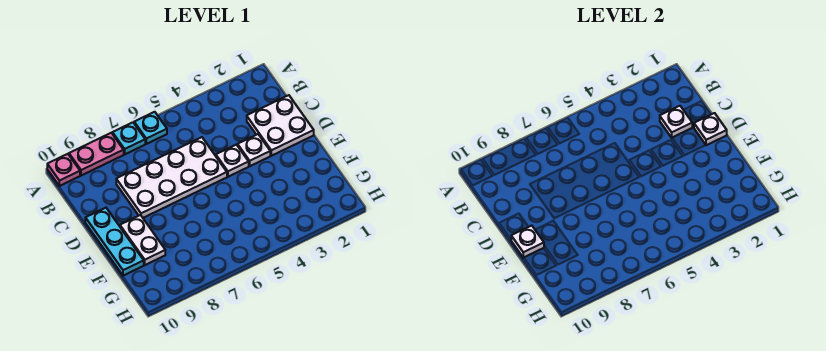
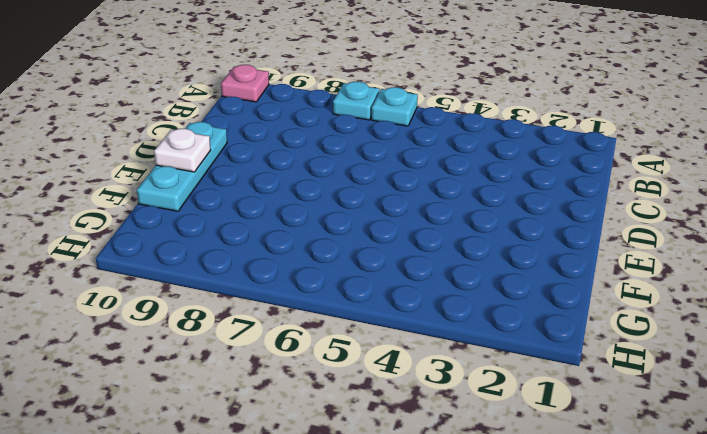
none -> pink plate A8:A9 level 1
none -> white plate C1:D2 level 1
none -> white plate C5:D8 level 1

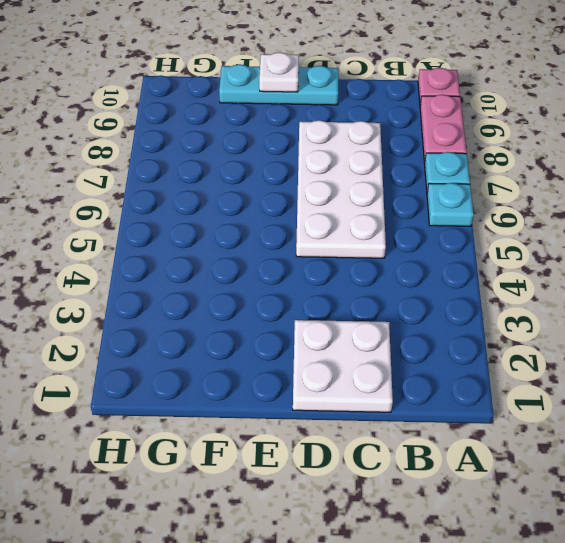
none -> white plate D3 level 1
none -> white plate D4 level 1
none -> white plate E9:F9 level 1

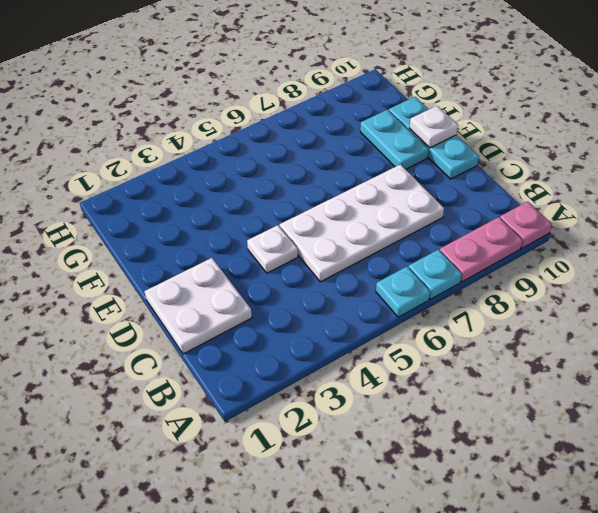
cyan plate E9:F9 level 1 -> white plate E9:F9 level 1
none -> white plate D3 level 1
none -> white plate C2 level 2
none -> white plate D1 level 2

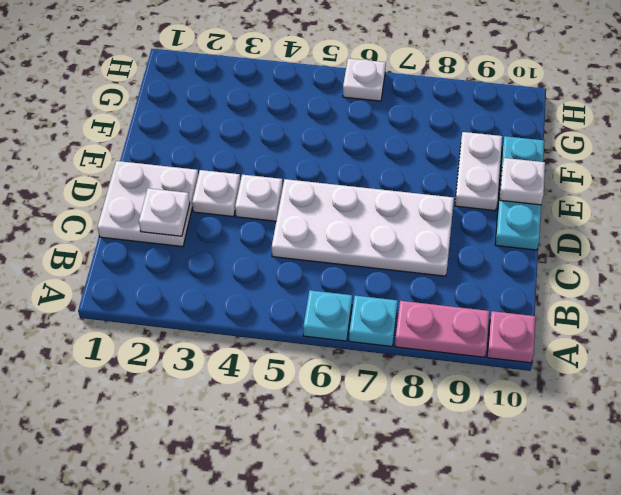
white plate H6 level 1 -> white plate D1 level 2

